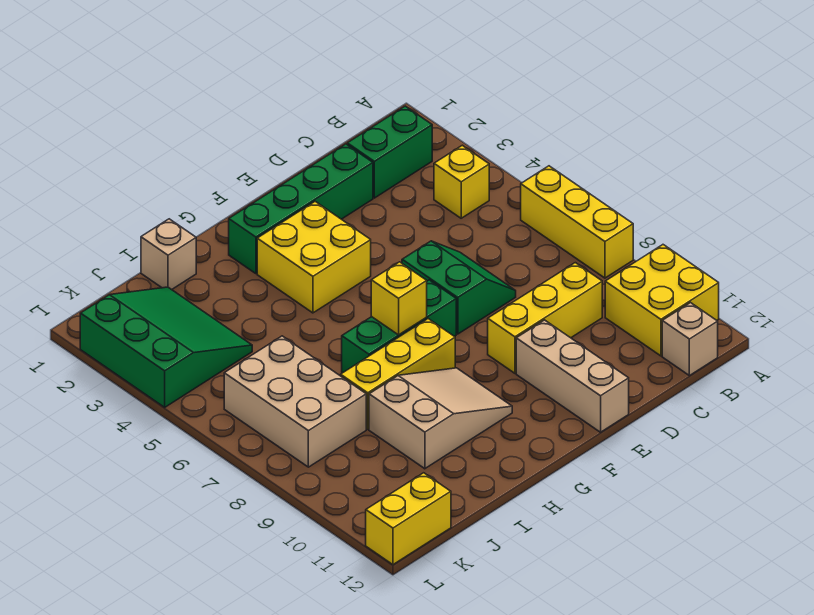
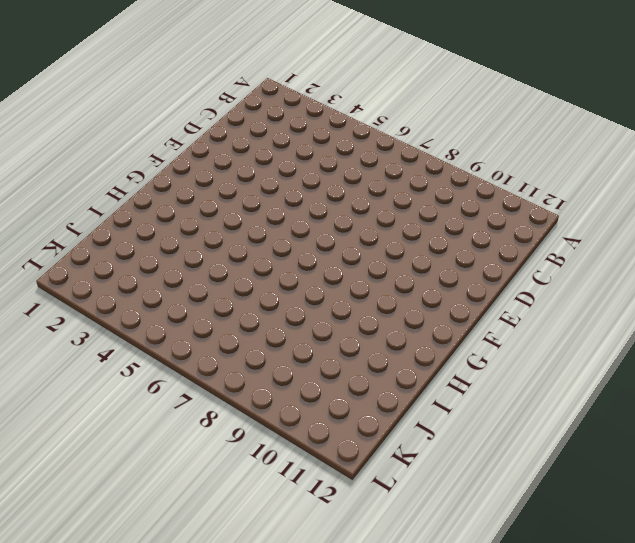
none -> yellow brick A6:A8 level 1
none -> yellow brick A10:B11 level 1
none -> green brick B2:C2 level 1

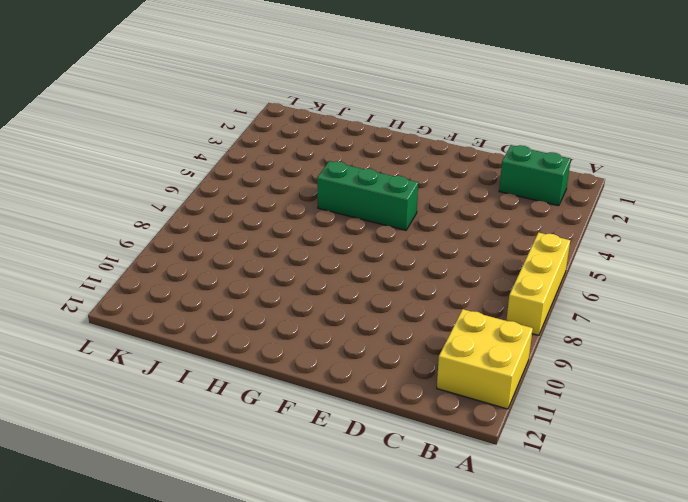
green brick F5:H5 level 1 -> green brick F7:H7 level 1
none -> yellow brick B4 level 1
none -> tan brick B12 level 1
none -> yellow brick C9:E9 level 1

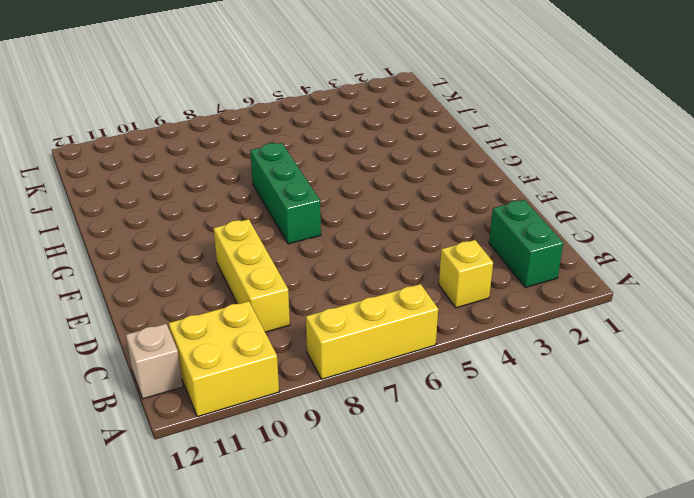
none -> green brick D2:G2 level 1
none -> green slope D6:E7 level 1 top E
none -> tan brick E10:E12 level 1

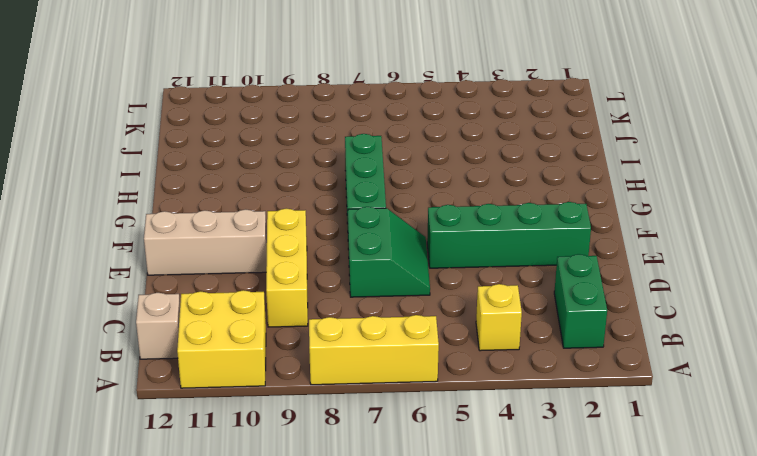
green slope D6:E7 level 1 top 7 -> green slope D6:E7 level 1 top E
green brick E2:E5 level 1 -> green brick D2:G2 level 1
none -> yellow brick F3:G4 level 1
none -> yellow brick G8:I8 level 1
none -> tan slope G9:I10 level 1 top I

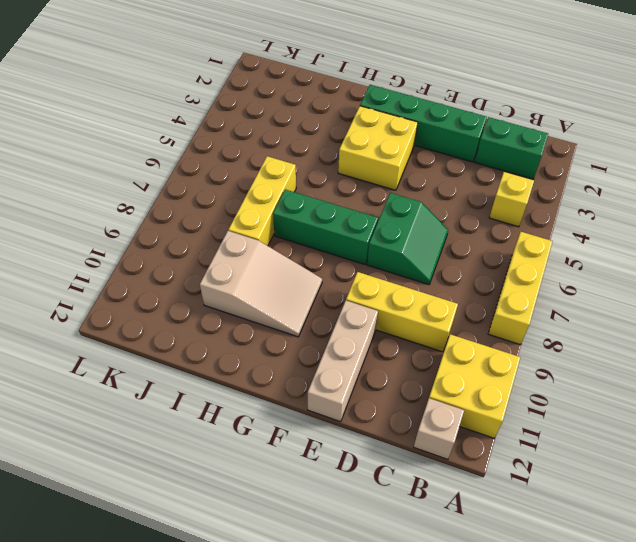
yellow brick I6:I8 level 1 -> yellow brick G8:I8 level 1
none -> tan brick I1 level 1
none -> green slope J2:L4 level 1 top L
none -> tan brick J6:K8 level 1

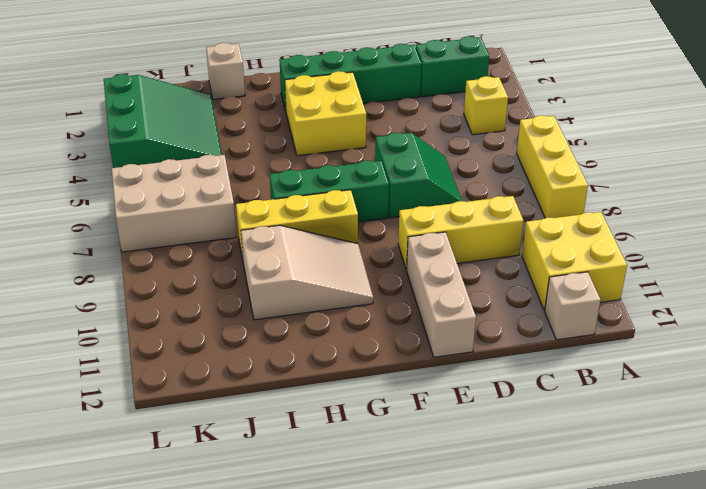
tan brick J6:L7 level 1 -> tan brick J6:K8 level 1
none -> yellow brick K12:L12 level 1
none -> yellow brick G7 level 2

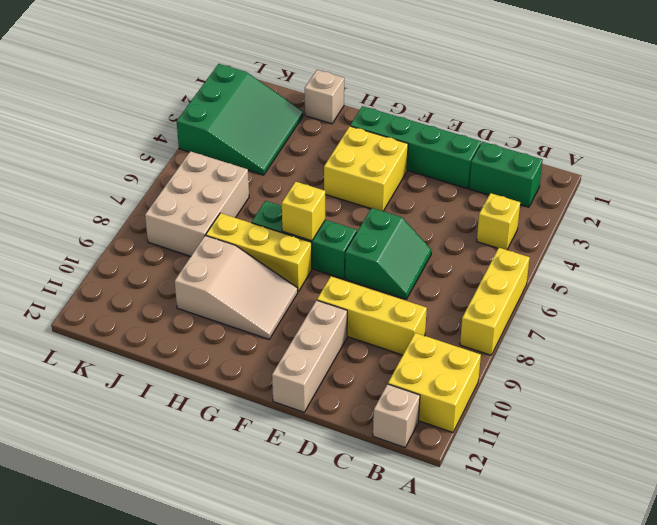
none -> yellow brick K12:L12 level 1

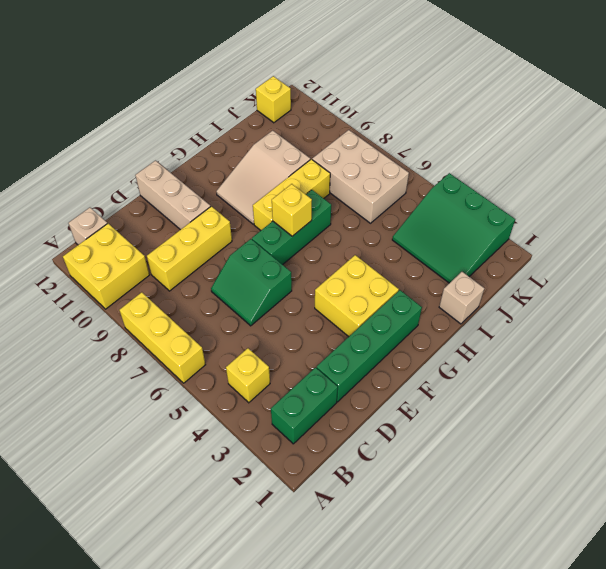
yellow brick K12 level 1 -> yellow brick K12:L12 level 1

